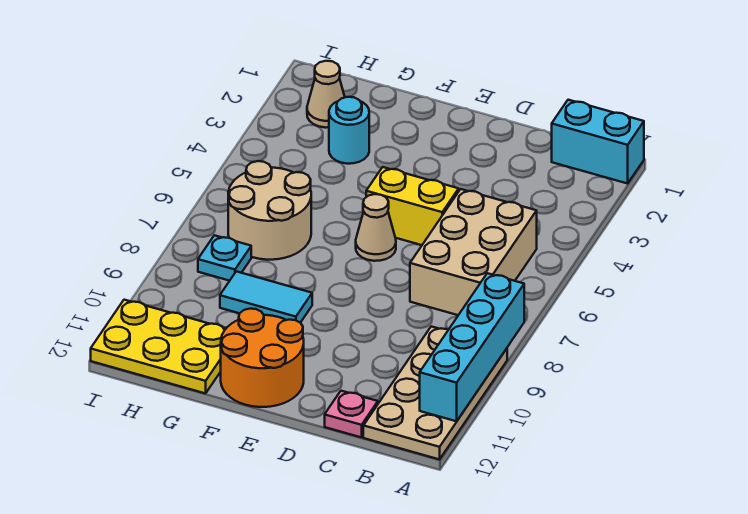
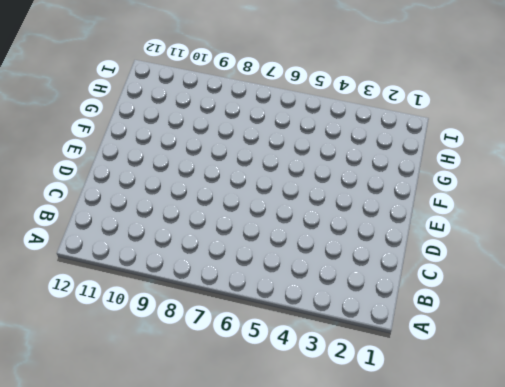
none -> cyan brick A1:B1 level 1
none -> tan plate A9:B12 level 1
none -> tan brick B5:C7 level 1

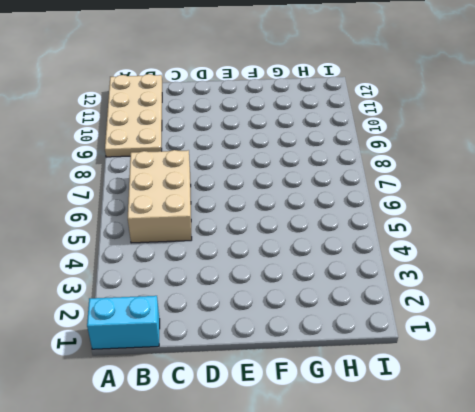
none -> pink plate C12 level 1
none -> yellow brick D5:E5 level 1
none -> tan cone E6 level 1

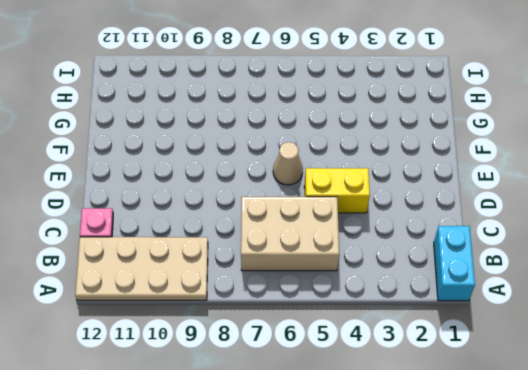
yellow brick D4:D5 level 1 -> yellow brick D5:E5 level 1
none -> orange round brick E11:F12 level 1
none -> cyan tile F9:G9 level 1
none -> cyan round brick G3 level 1

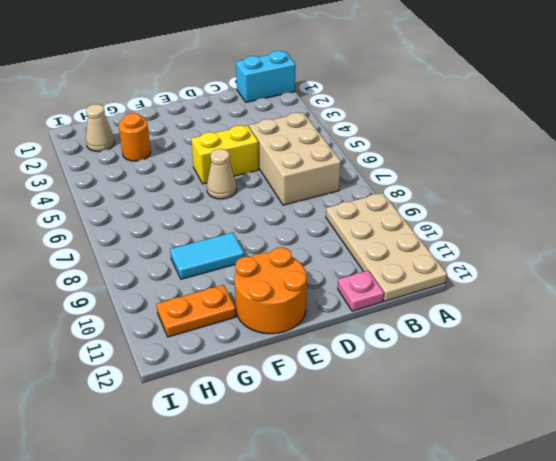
orange round brick G3 level 1 -> cyan round brick G3 level 1
orange plate G11:H11 level 1 -> yellow plate G11:I12 level 1
none -> tan round brick G6:H7 level 1
none -> cyan plate H8 level 1
none -> cyan brick A8:A11 level 2

